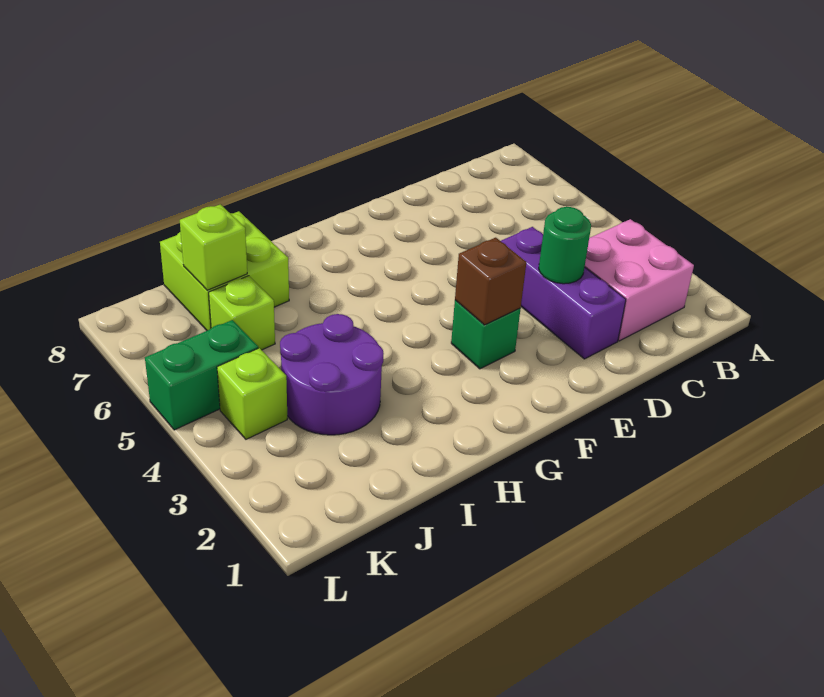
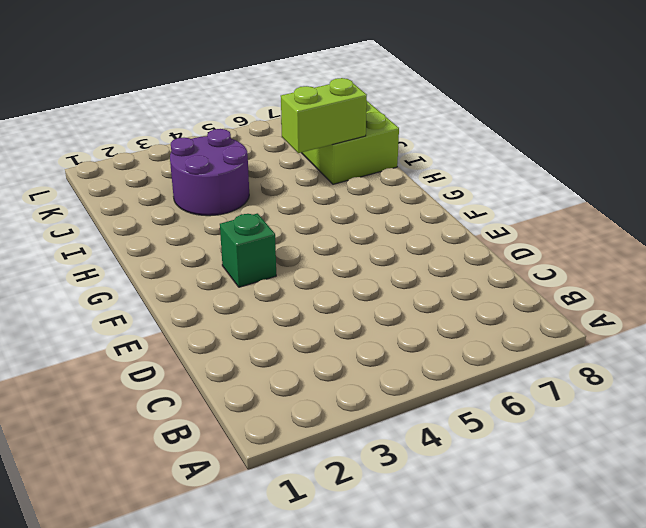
lime brick I6:I7 level 2 -> none
none -> pink brick B2:C3 level 1
none -> purple brick D2:D4 level 1

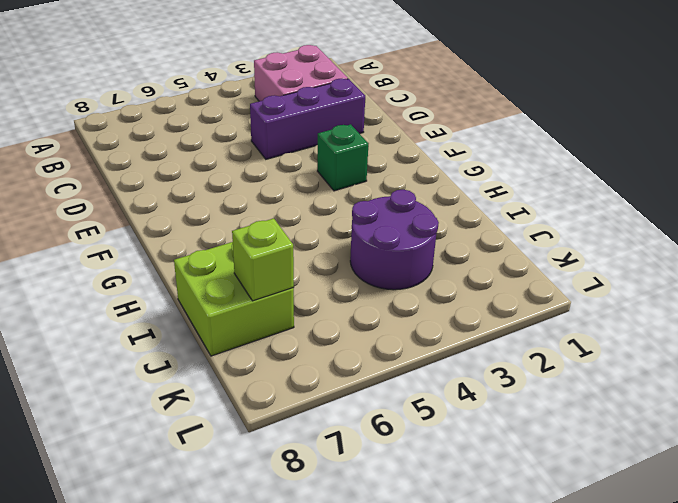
none -> lime brick J6 level 1
none -> lime brick K4 level 1

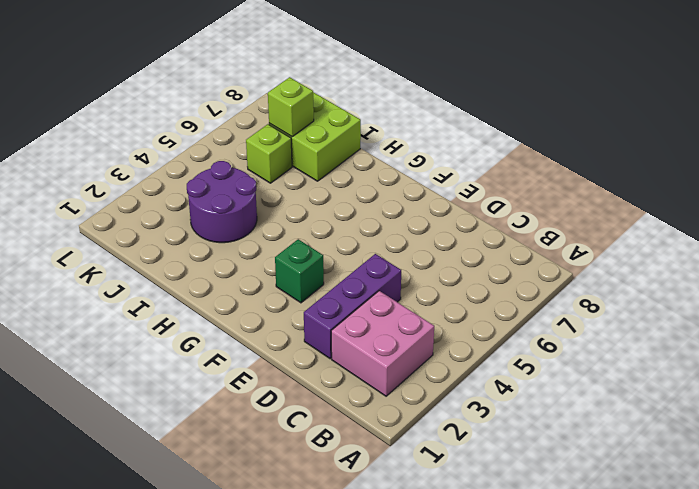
none -> lime brick K4 level 1
none -> green brick K5:L5 level 1

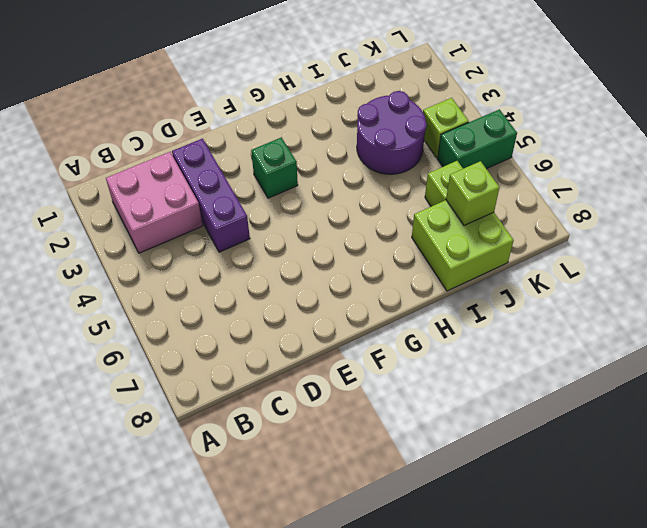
none -> green round brick D3 level 2
none -> brown brick F3 level 2

